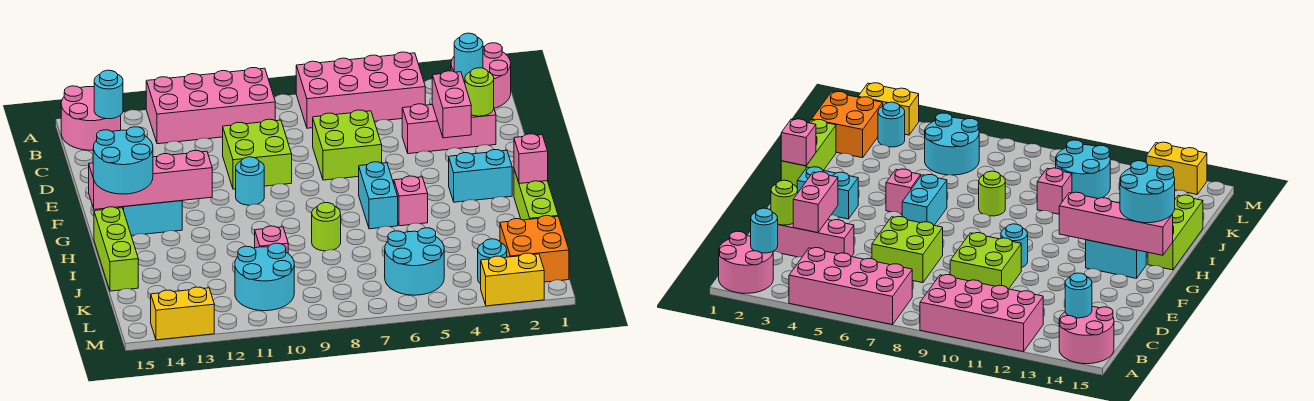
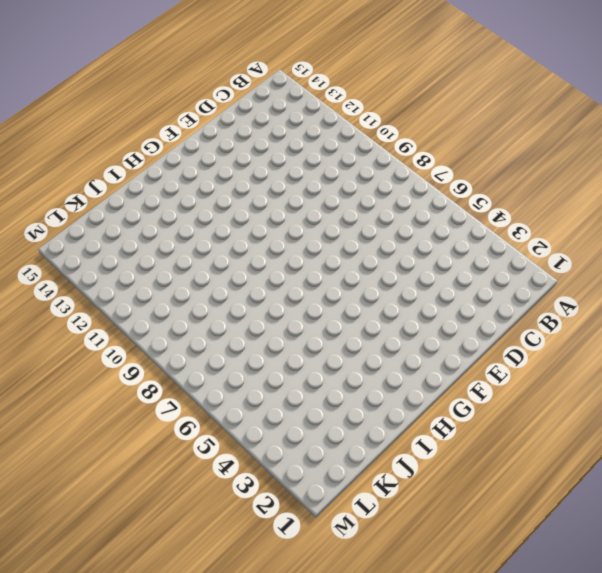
none -> pink round brick A1:B2 level 1
none -> pink brick A4:B7 level 1
none -> pink brick A9:B12 level 1

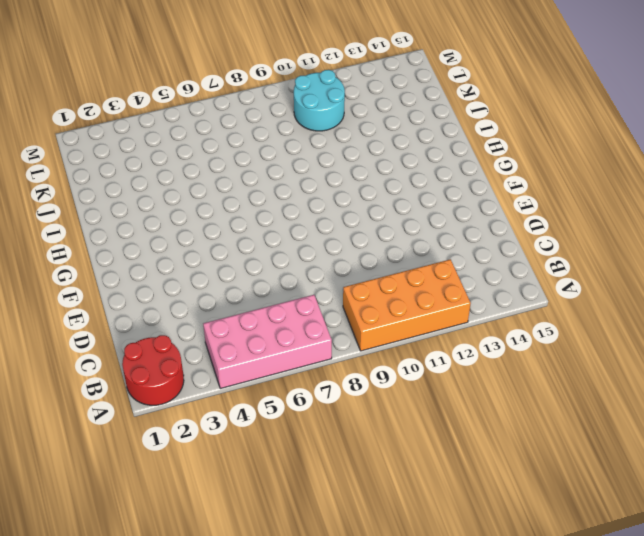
red round brick A1:B2 level 1 -> pink round brick A1:B2 level 1
orange brick A9:B12 level 1 -> pink brick A9:B12 level 1
none -> pink round brick A14:B15 level 1
none -> pink brick D2:D4 level 1
none -> lime brick D6:E7 level 1

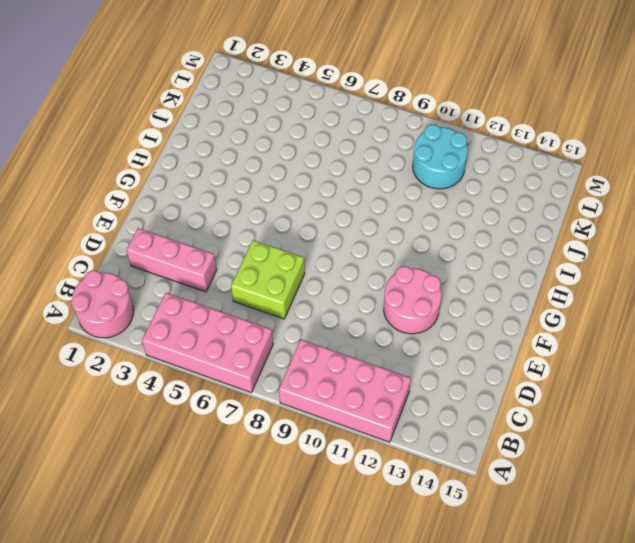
pink round brick E11:F12 level 1 -> pink round brick A14:B15 level 1
none -> lime brick D9:E10 level 1
none -> cyan round brick F10 level 1
none -> cyan brick G2:G3 level 1

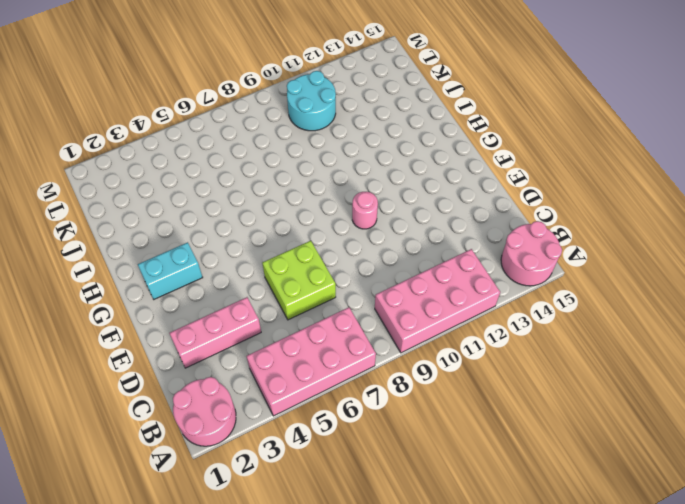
pink round brick F10 level 1 -> cyan round brick F10 level 1
none -> lime brick D9:E10 level 1
none -> cyan brick G6:H6 level 1
none -> cyan brick G13:G14 level 1

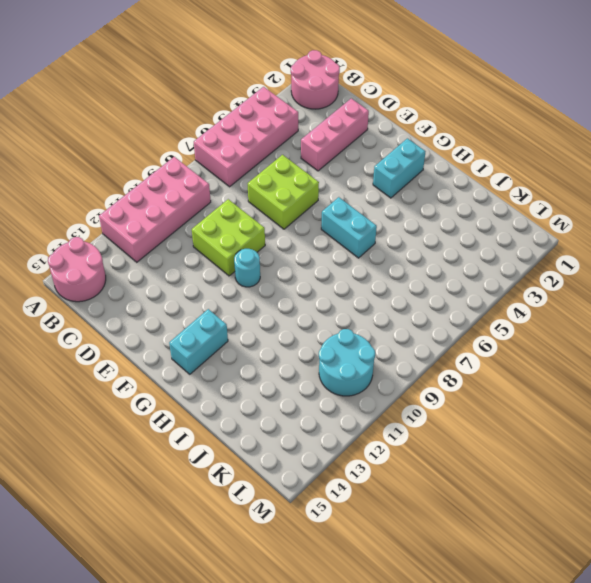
none -> lime brick H1:J1 level 1
none -> pink brick H5 level 1
none -> lime brick H15:J15 level 1

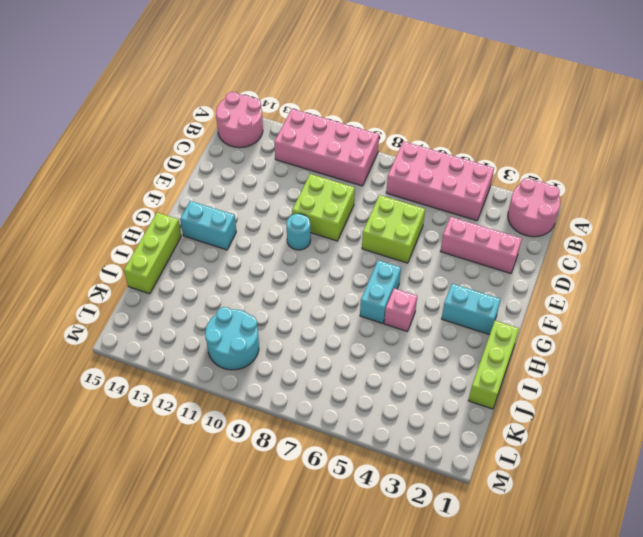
none -> lime round brick I8 level 1
none -> pink brick J10 level 1
none -> orange brick K1:L2 level 1

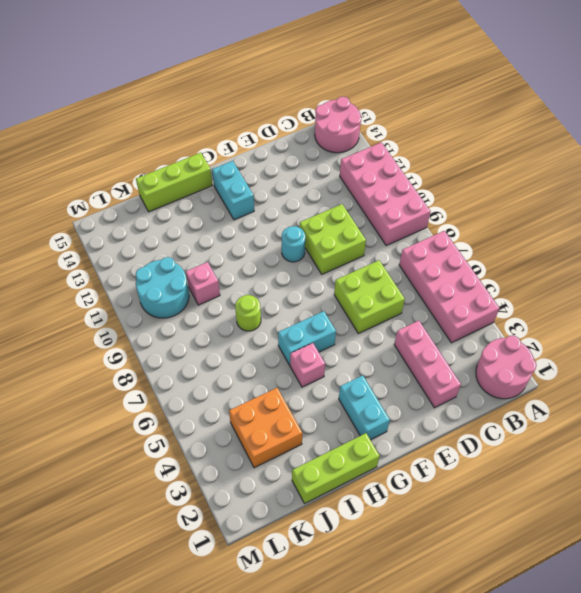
orange brick J3:K4 level 1 -> orange brick K1:L2 level 1
none -> cyan round brick K5:L6 level 1
none -> cyan round brick L3 level 1
none -> yellow brick M2:M3 level 1

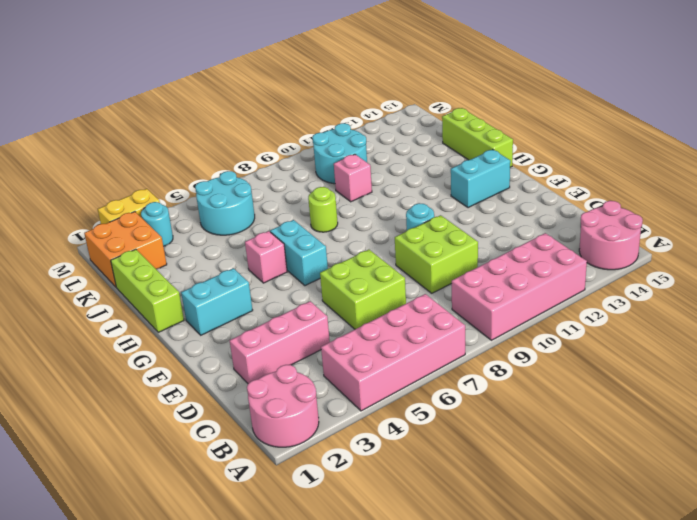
none -> yellow brick M13:M14 level 1
none -> cyan round brick B2 level 2
none -> cyan round brick B14 level 2

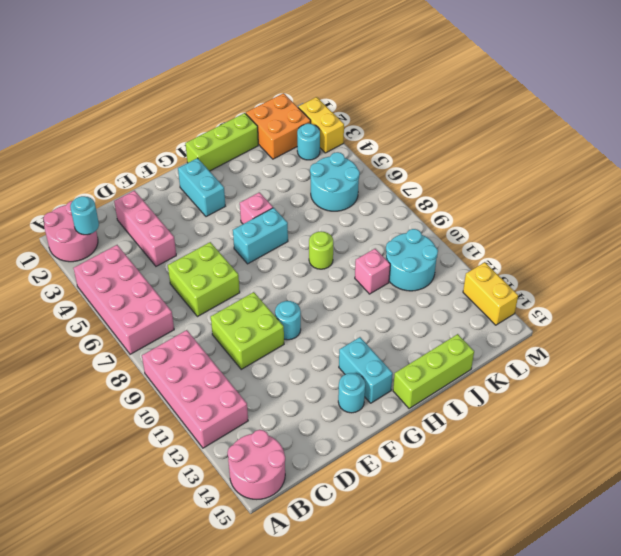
cyan round brick F14 level 1 -> cyan round brick B14 level 2
none -> lime round brick D2 level 2
none -> pink brick D3:E3 level 2
none -> pink brick G12:G15 level 2

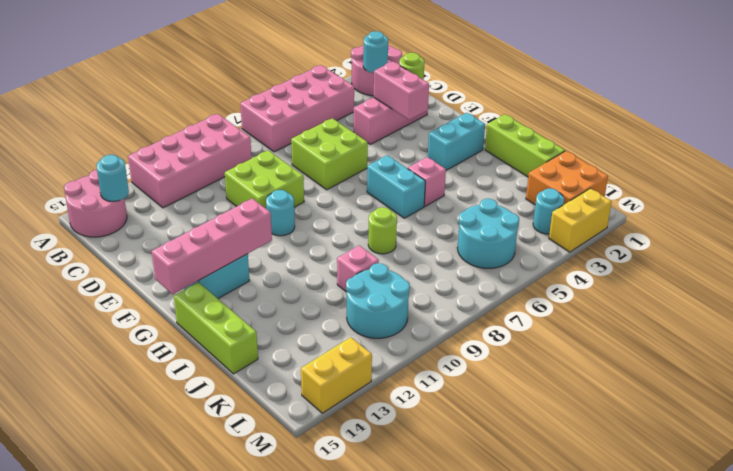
none -> pink brick H1 level 2
none -> cyan round brick G14:H15 level 3

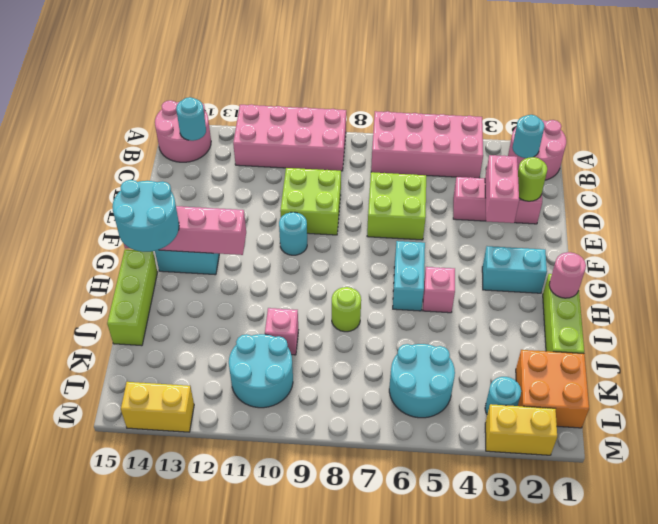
pink round brick H1 level 2 -> pink brick H1 level 2

